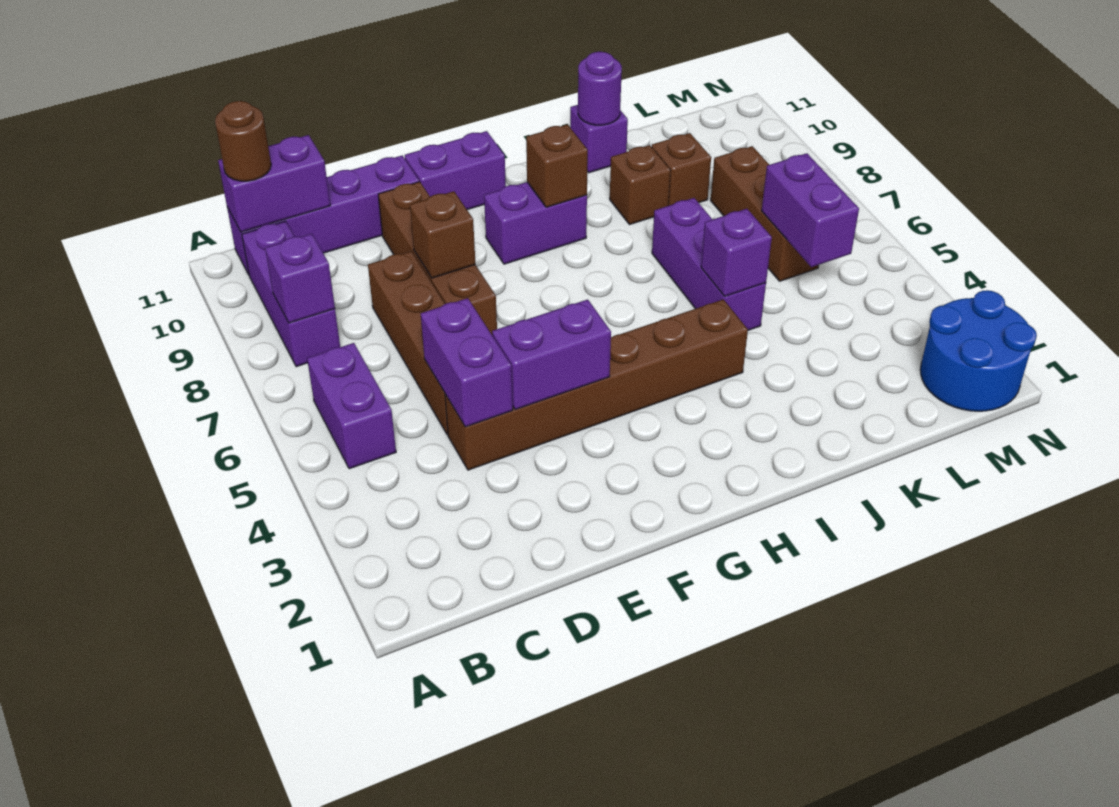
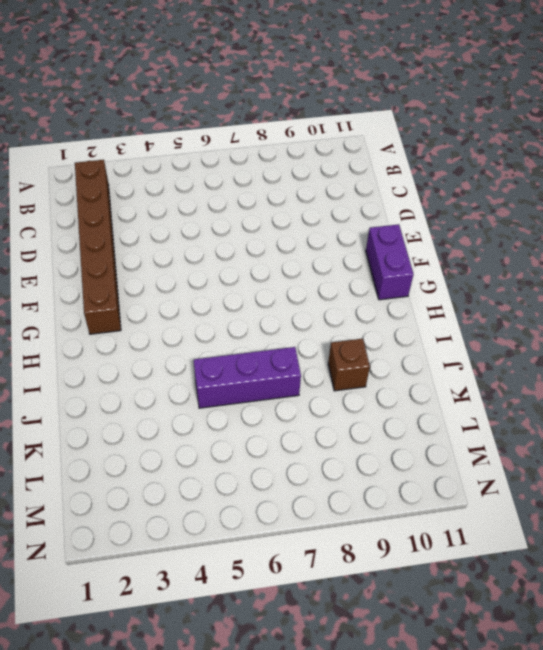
brown brick B2:G2 level 1 -> brown brick D4:I4 level 1
none -> purple brick B5:B6 level 1
none -> purple brick B8:B10 level 1
none -> purple brick B11:E11 level 1

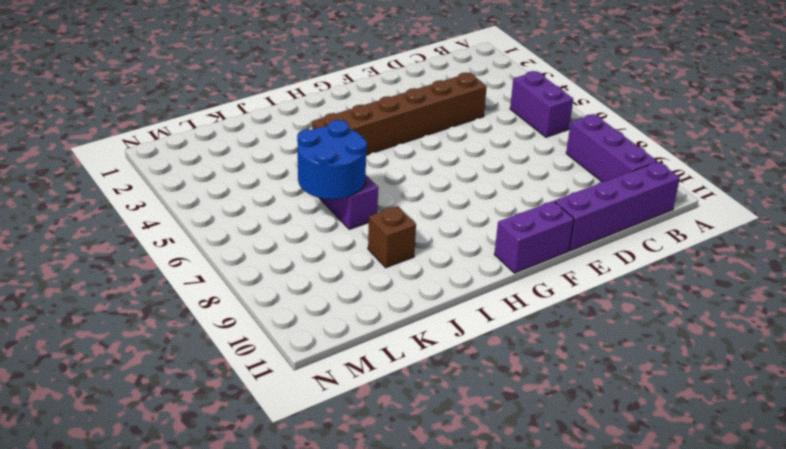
blue round brick J6:K7 level 2 -> blue round brick M1:N2 level 1
none -> brown brick D5:D8 level 1
none -> brown brick E7:E10 level 1
none -> purple brick G9:H9 level 1

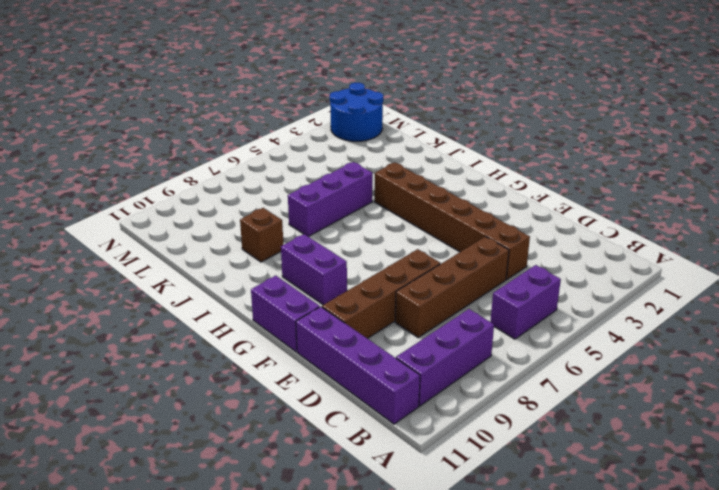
none -> purple brick J11 level 1
none -> brown brick K9 level 1
none -> brown brick L6:L8 level 1

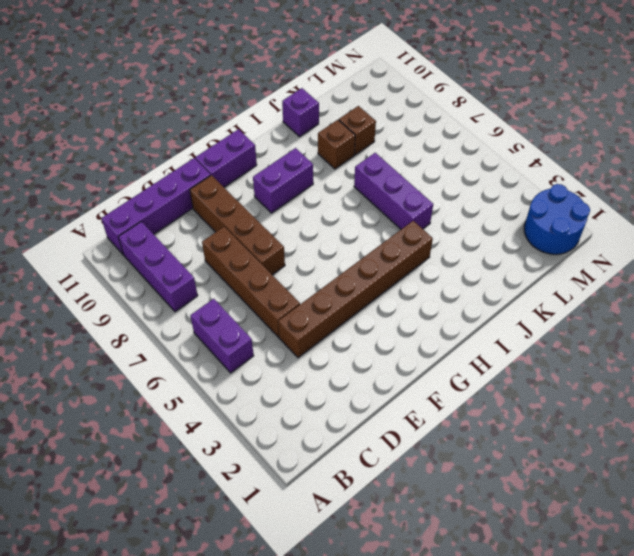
none -> brown brick L6:L8 level 1
none -> purple brick B8 level 2
none -> purple brick B11:C11 level 2

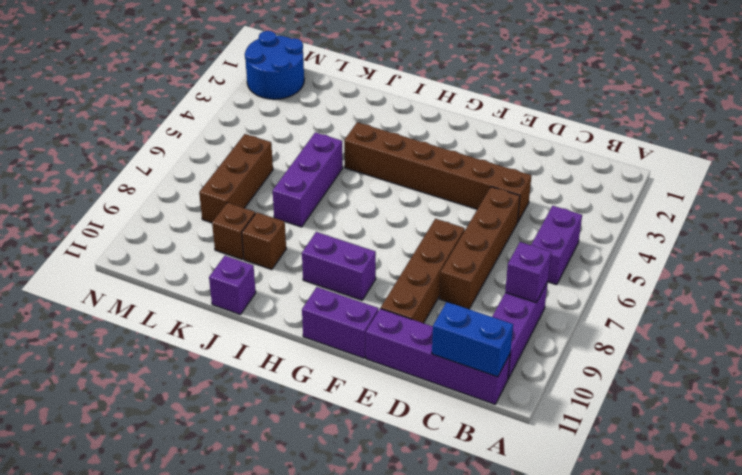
blue brick B11:C11 level 2 -> purple brick B11:C11 level 2
none -> purple brick D4:D5 level 2
none -> purple brick E4:F4 level 2
none -> brown brick E8 level 2

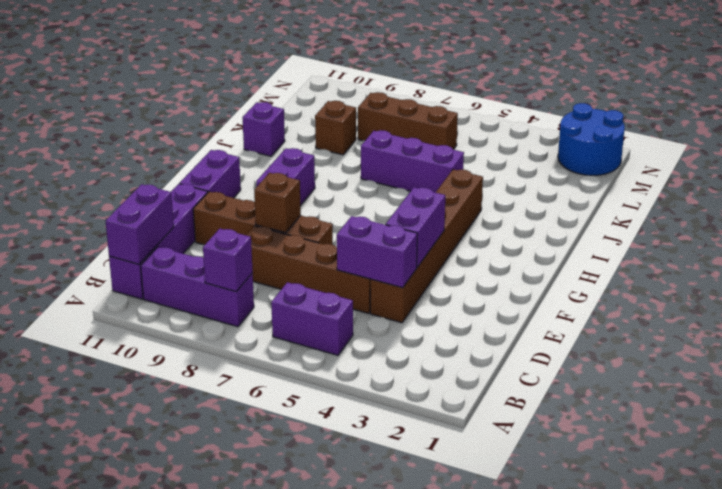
none -> brown brick J9 level 1
none -> brown brick H9 level 2
none -> purple brick J5 level 2

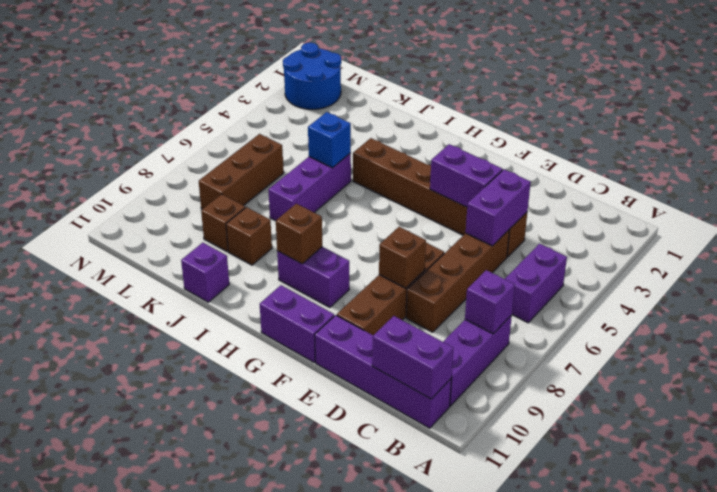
blue brick J5 level 2 -> purple brick J5 level 2
none -> purple round brick J11 level 2
none -> purple brick L5:L6 level 2
none -> brown round brick B11 level 3

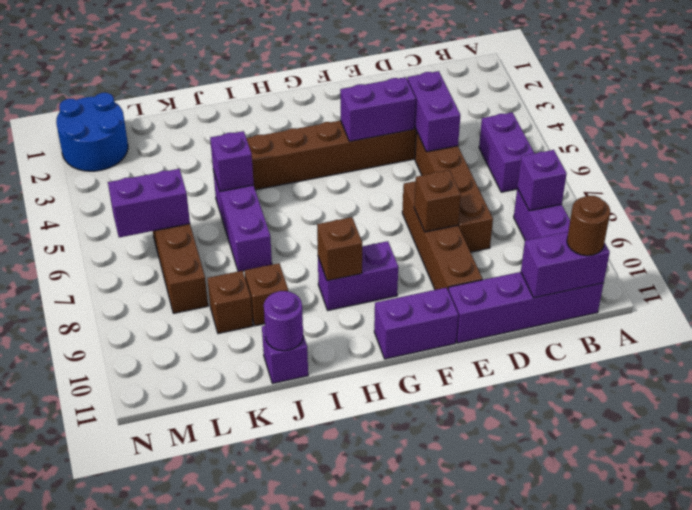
purple brick L6:M6 level 2 -> purple brick L5:L6 level 2

